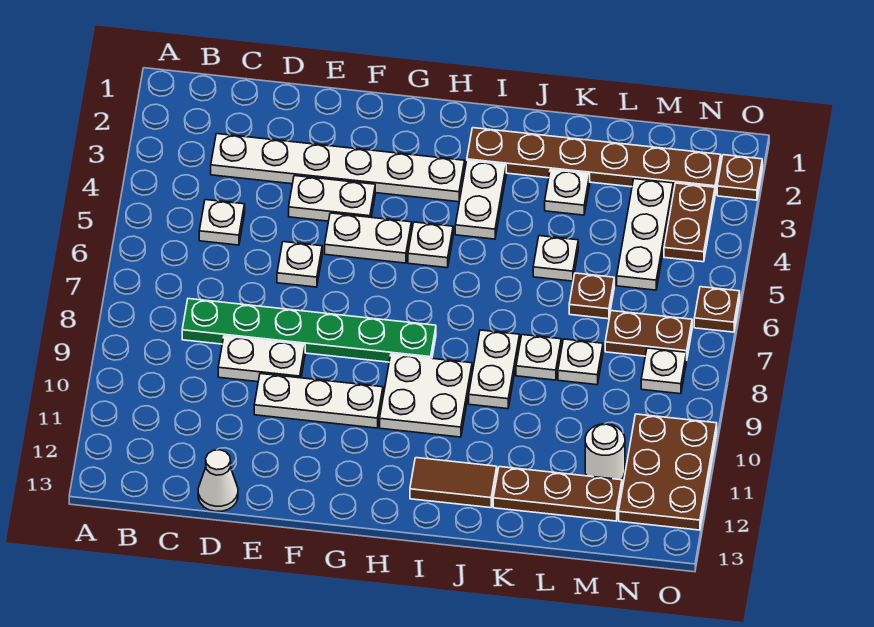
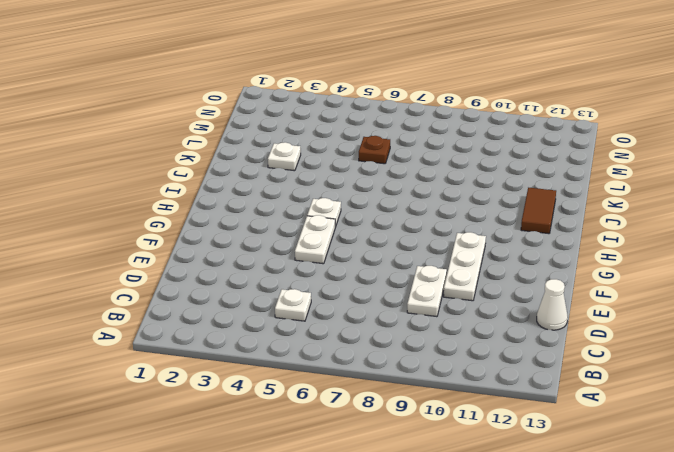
none -> white plate C3:H3 level 1
none -> green plate C8:H8 level 1
none -> white plate E4:F4 level 1

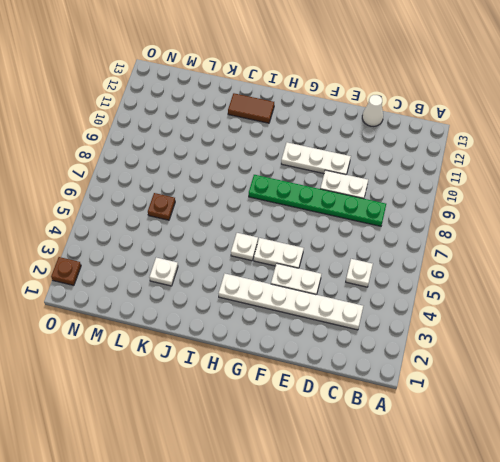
none -> white plate E6 level 1
none -> white plate H9:I10 level 1
none -> brown plate I2:N2 level 1

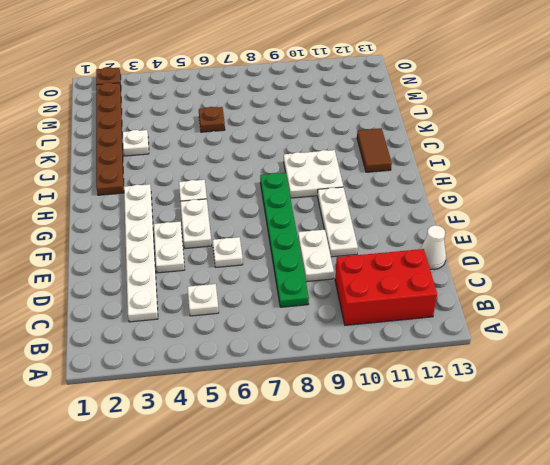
red brick B10:C12 level 1 -> none
none -> white plate I3:I4 level 1
none -> white plate J8:J9 level 1
none -> white plate K5 level 1

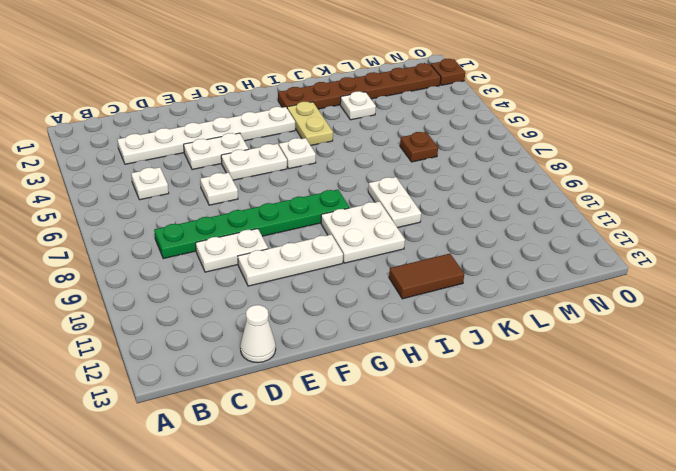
tan plate I3:I4 level 1 -> white plate I3:I4 level 1
none -> white plate K5 level 1
none -> white plate K8 level 1
none -> brown plate K12:M12 level 1

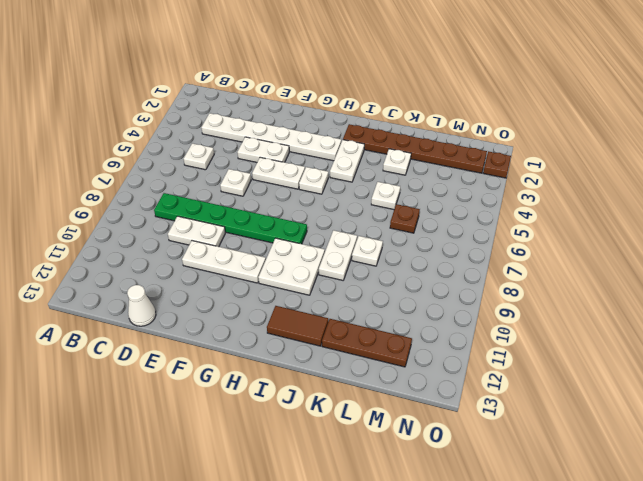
none -> white plate L8 level 1
none -> white plate M3:M5 level 1
none -> brown plate M7:N7 level 1

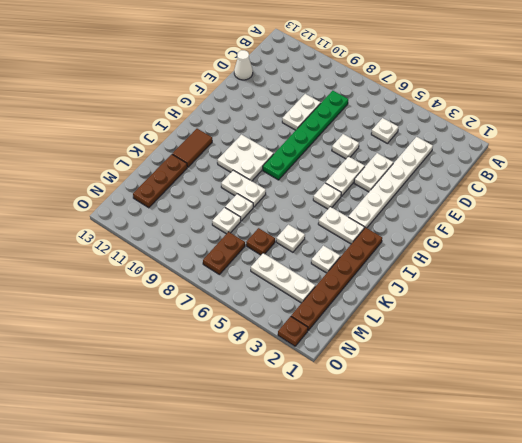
none -> white plate E10:G10 level 1
none -> white round brick M11 level 1
none -> brown plate N3:N4 level 1

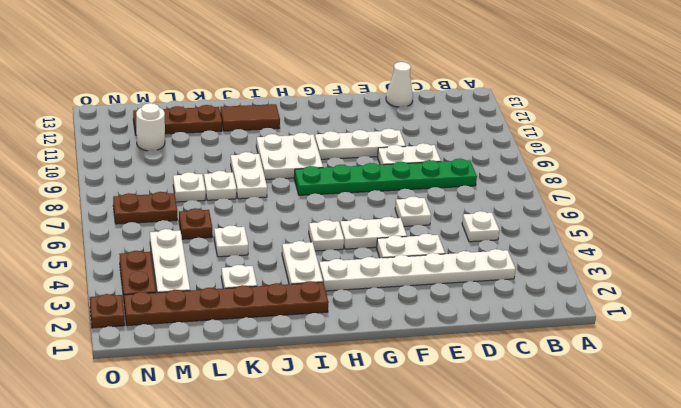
none -> white plate N8 level 1
none -> brown plate N10:O12 level 1
none -> brown plate O6 level 1

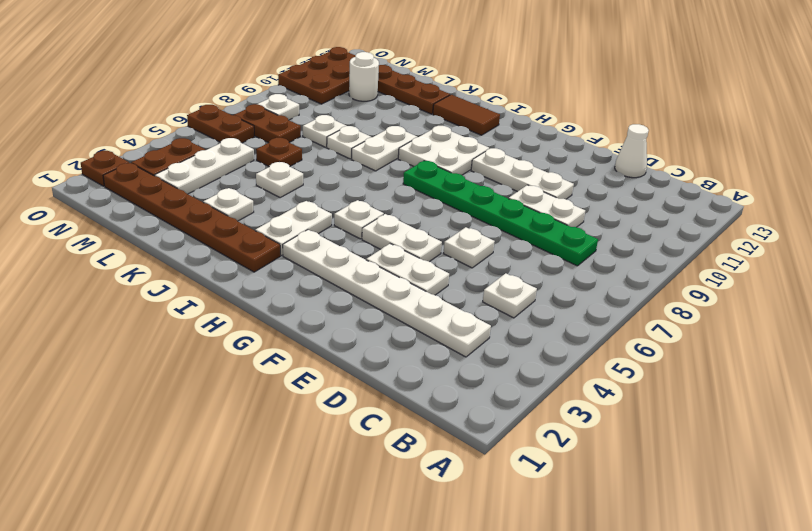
brown plate N6:O6 level 1 -> brown plate O6 level 1

